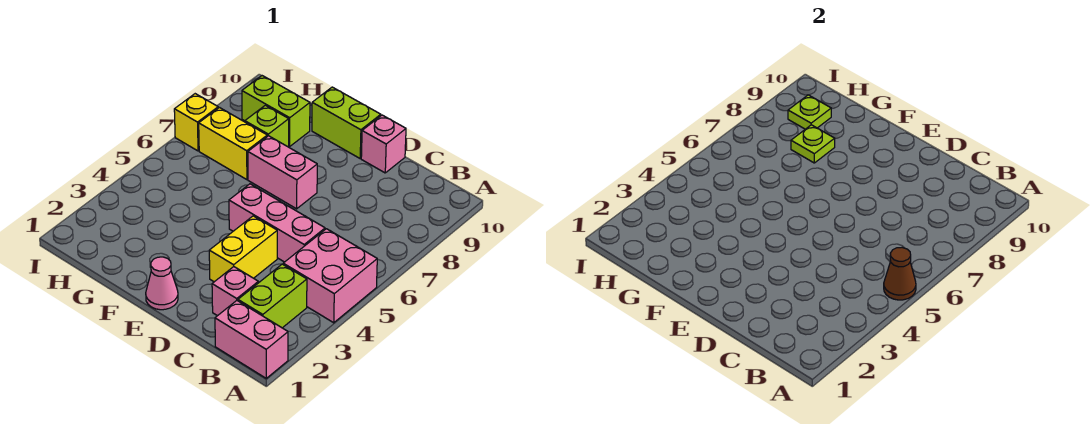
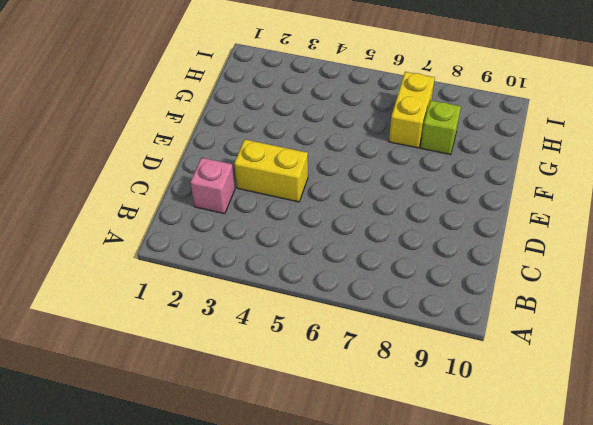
none -> pink brick A1:B1 level 1
none -> pink brick A4:B5 level 1
none -> lime brick B2:B3 level 1

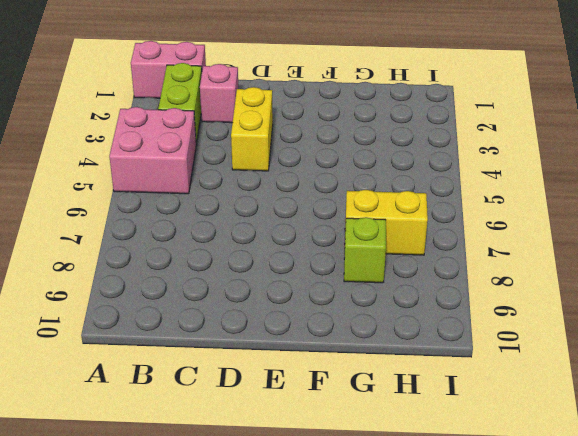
none -> pink brick C5:E5 level 1
none -> pink brick D10 level 1
none -> pink cone E1 level 1

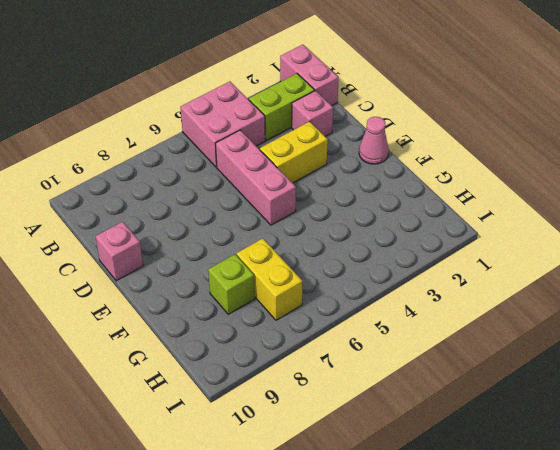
none -> pink brick E7:F7 level 1
none -> lime brick E10:F10 level 1
none -> lime brick G9:H9 level 1

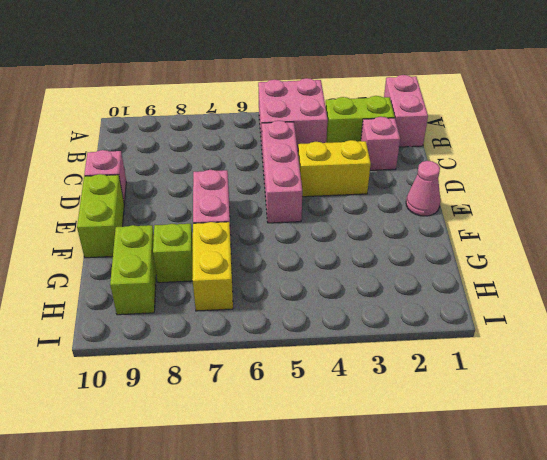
none -> yellow brick I7 level 1
none -> brown cone A5 level 2
none -> lime plate G8 level 2

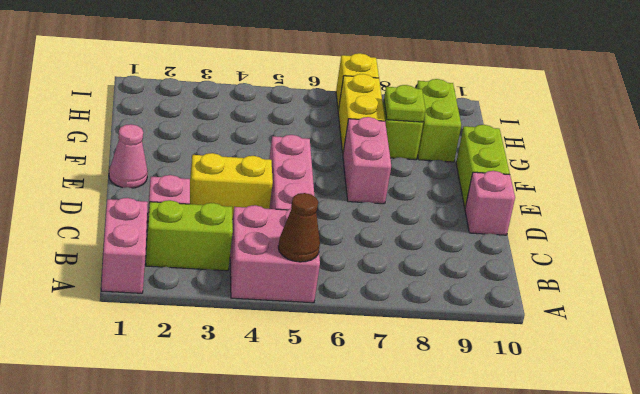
none -> lime plate H9 level 2

